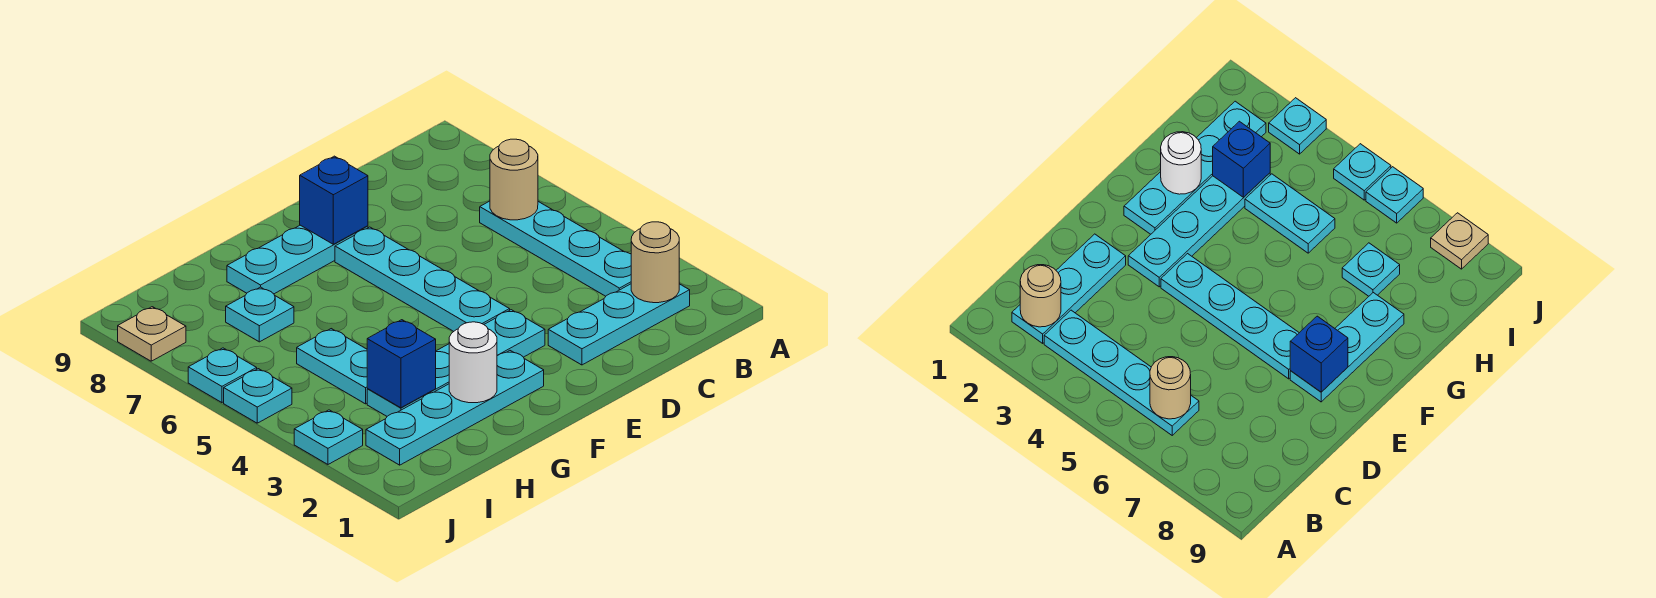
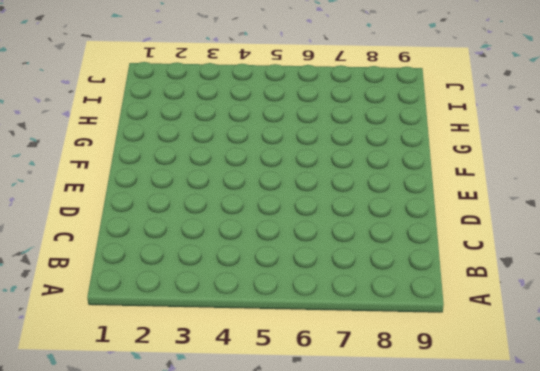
none -> cyan plate B2:D2 level 1
none -> cyan plate B3:B6 level 1
none -> cyan plate E3:H3 level 1

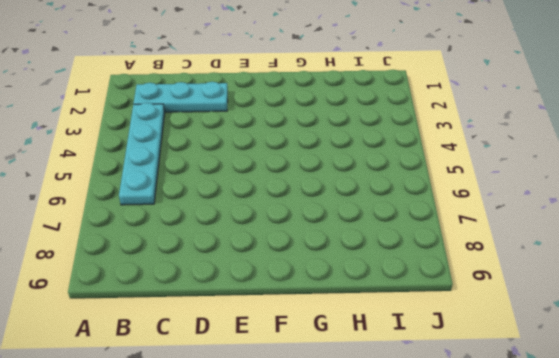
none -> cyan plate E3:H3 level 1
none -> cyan plate E4:E7 level 1
none -> cyan plate E8:G8 level 1

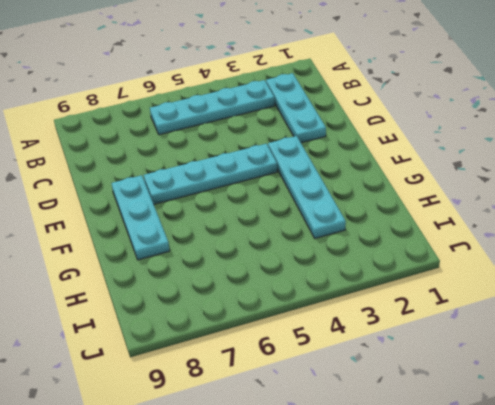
none -> cyan plate F2:I2 level 1
none -> cyan plate H4:H5 level 1
none -> cyan plate H7 level 1

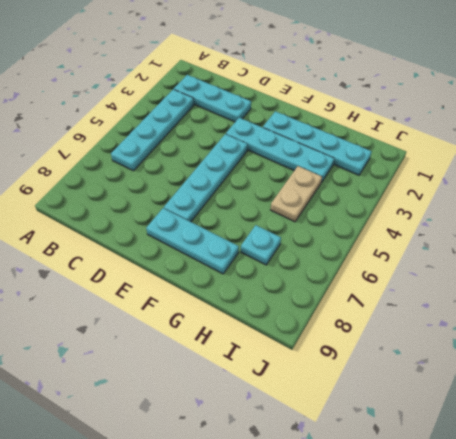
tan plate H4:H5 level 1 -> cyan plate H4:H5 level 1
none -> cyan plate J3 level 1
none -> cyan plate J5 level 1
none -> cyan plate J6 level 1

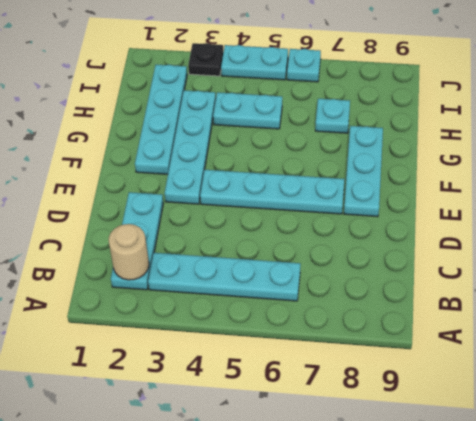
black plate J3 level 1 -> cyan plate J3 level 1
cyan plate J4:J5 level 1 -> cyan plate J5 level 1
none -> tan plate J8 level 1
none -> tan round brick B6 level 2
none -> blue brick E8 level 2

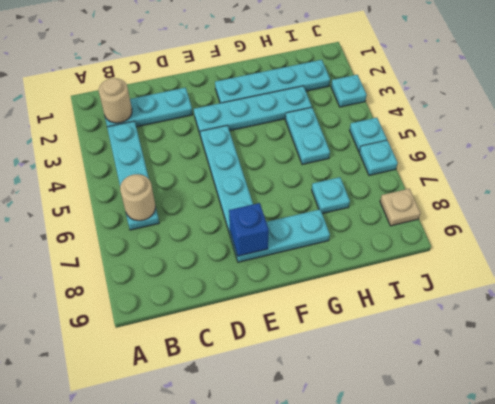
none -> white round brick G2 level 2
none -> blue brick H3 level 2

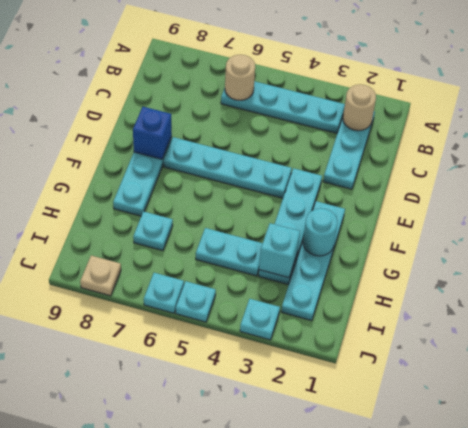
cyan round brick G2 level 2 -> white round brick G2 level 2
cyan brick H3 level 2 -> blue brick H3 level 2

